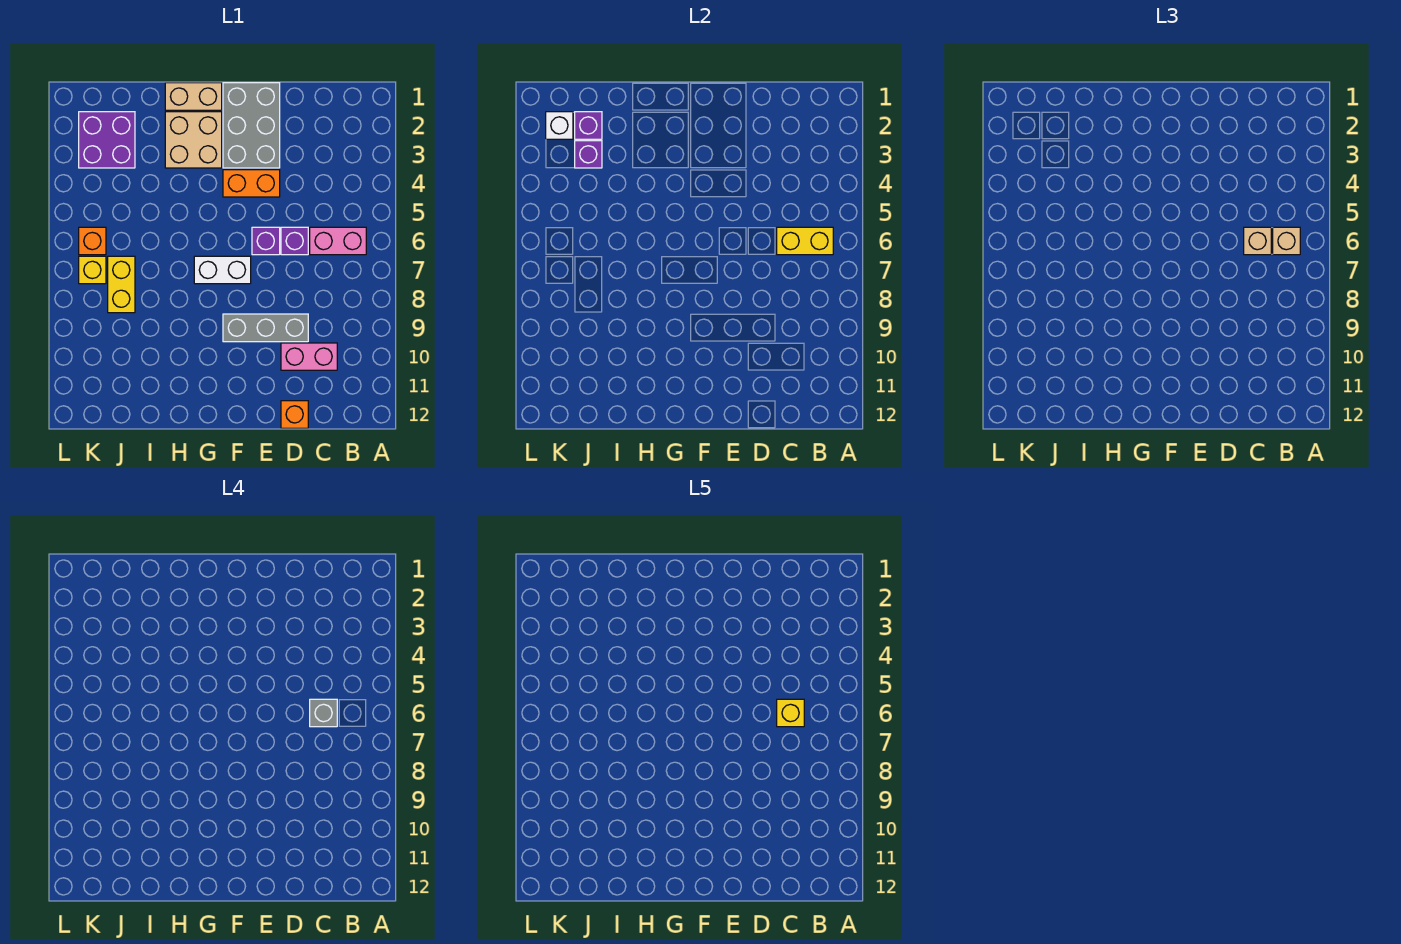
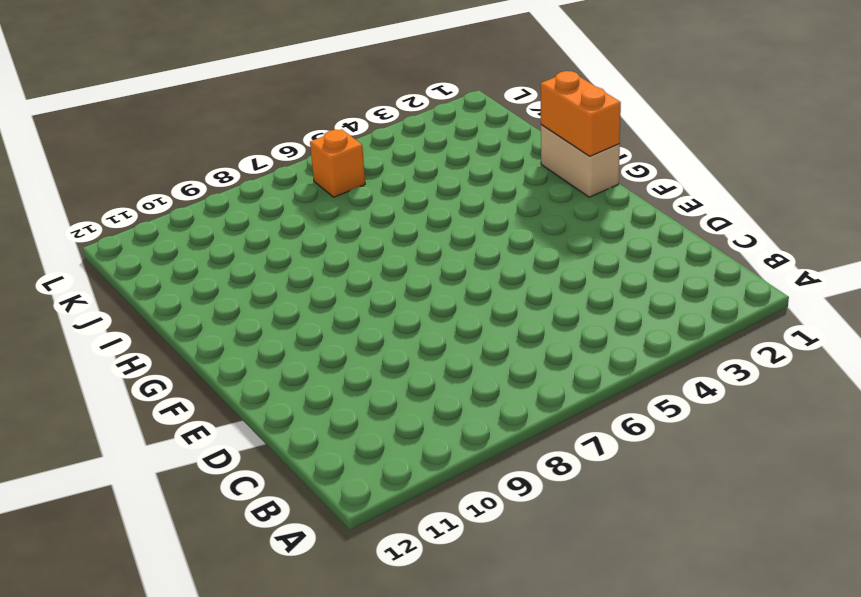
orange brick G1:H1 level 2 -> orange brick E4:F4 level 1
none -> pink brick B6:C6 level 1
none -> pink brick C10:D10 level 1
none -> purple brick D6 level 1

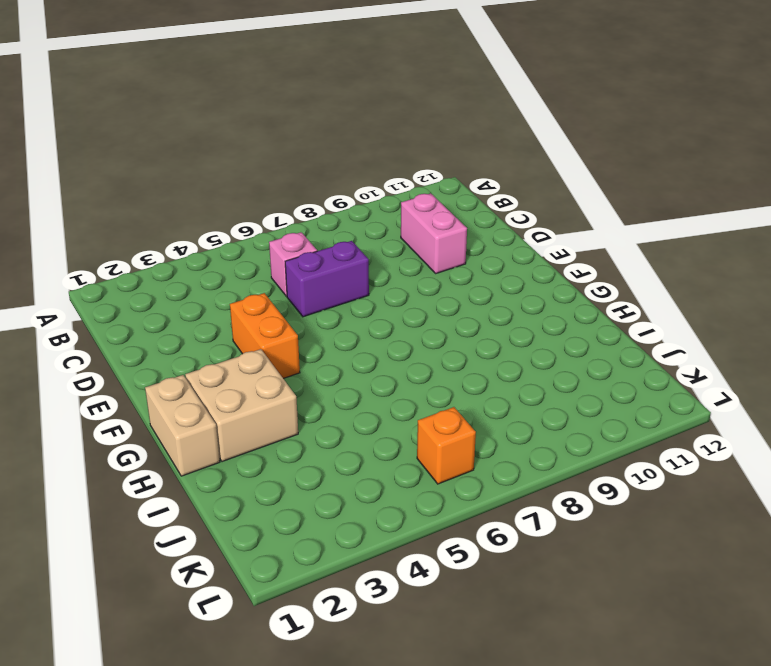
pink brick C6 level 1 -> pink brick B6:C6 level 1
purple brick D6:D7 level 1 -> purple brick D6 level 1
none -> grey brick D9:F9 level 1
none -> orange brick D12 level 1
none -> grey brick E1:F3 level 1

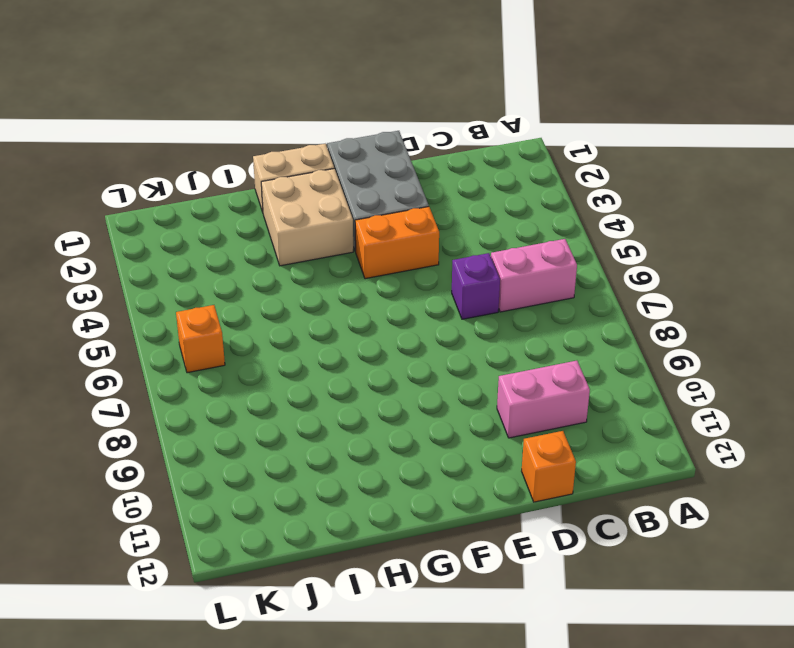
none -> grey brick D9:F9 level 1
none -> purple brick E6 level 1
none -> white brick F7:G7 level 1

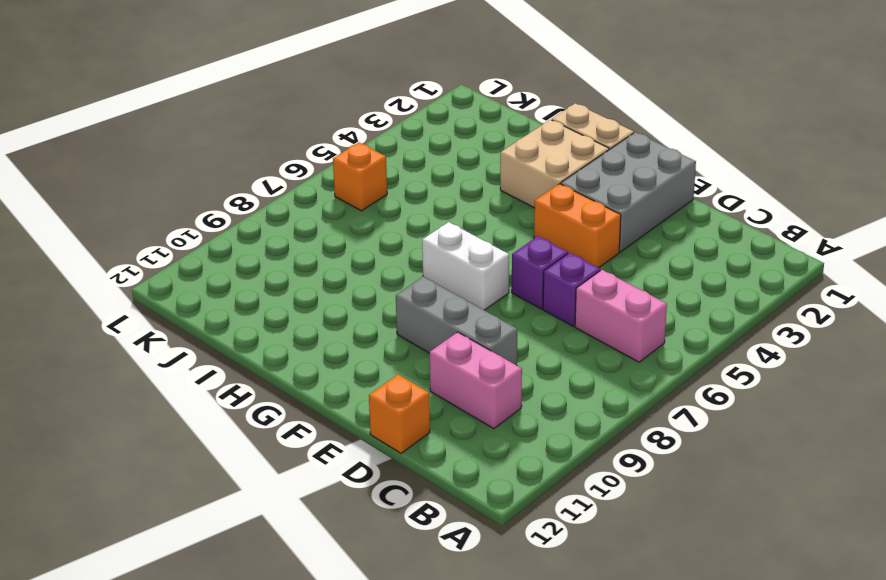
none -> purple brick J2:K3 level 1
none -> yellow brick J7:J8 level 1
none -> yellow brick K7 level 1

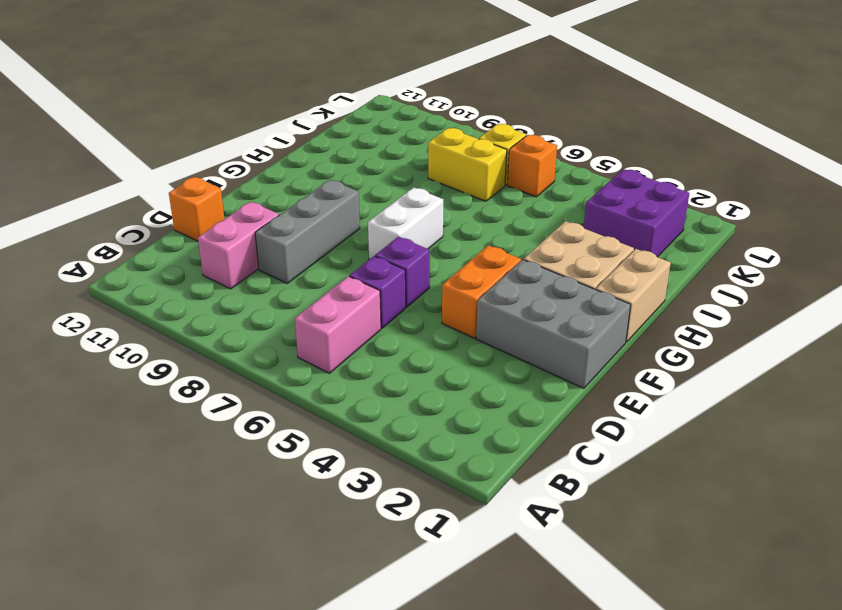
none -> yellow brick B6:C6 level 2
none -> purple brick J2 level 2
none -> purple brick J3 level 2

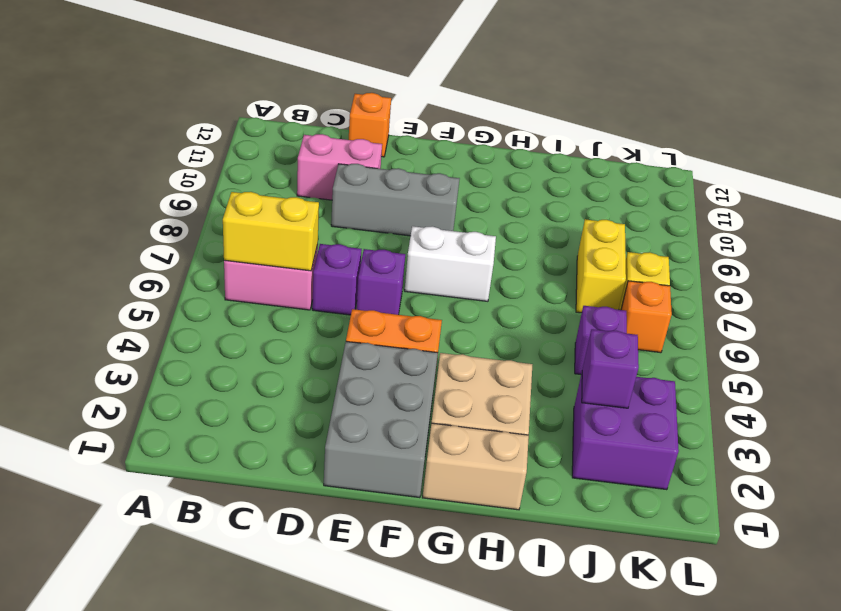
purple brick J5 level 1 -> purple brick J2 level 2
none -> white brick K2 level 2
none -> tan brick B6 level 3
none -> tan brick C6 level 3

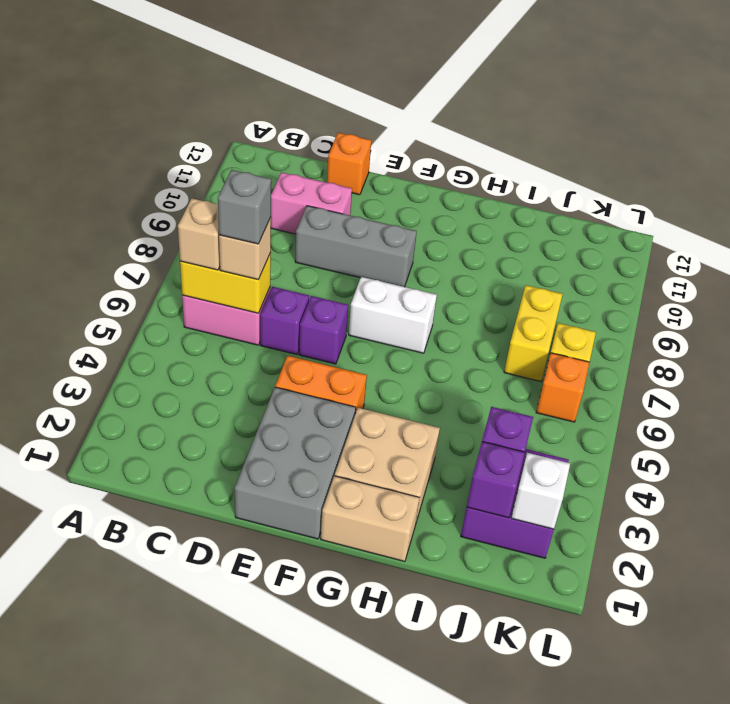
none -> yellow brick C6 level 5

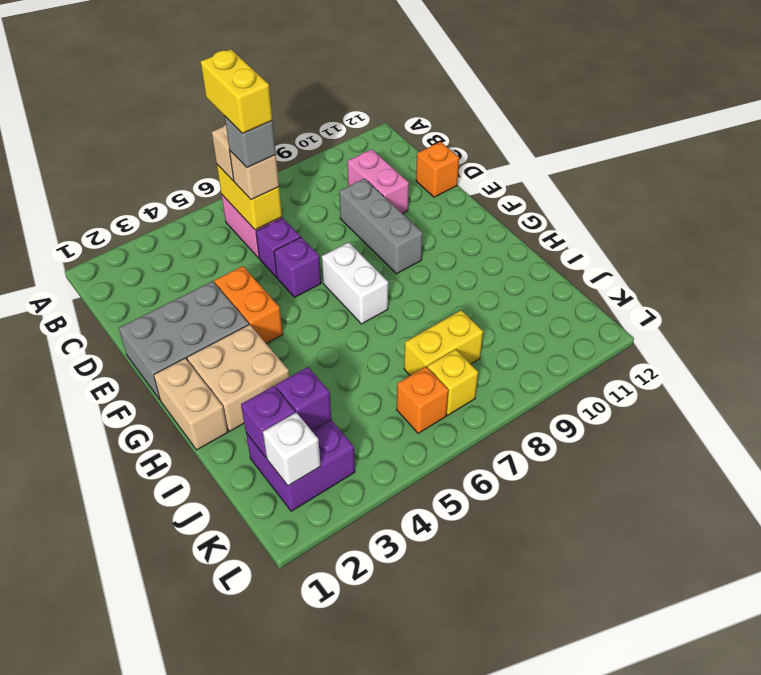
yellow brick B6:C6 level 5 -> yellow brick C6 level 5

